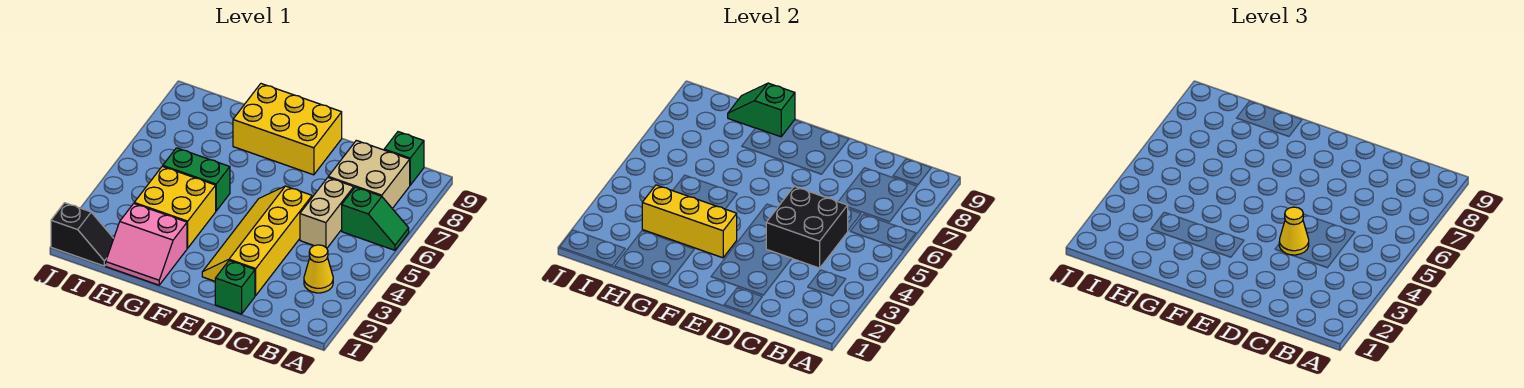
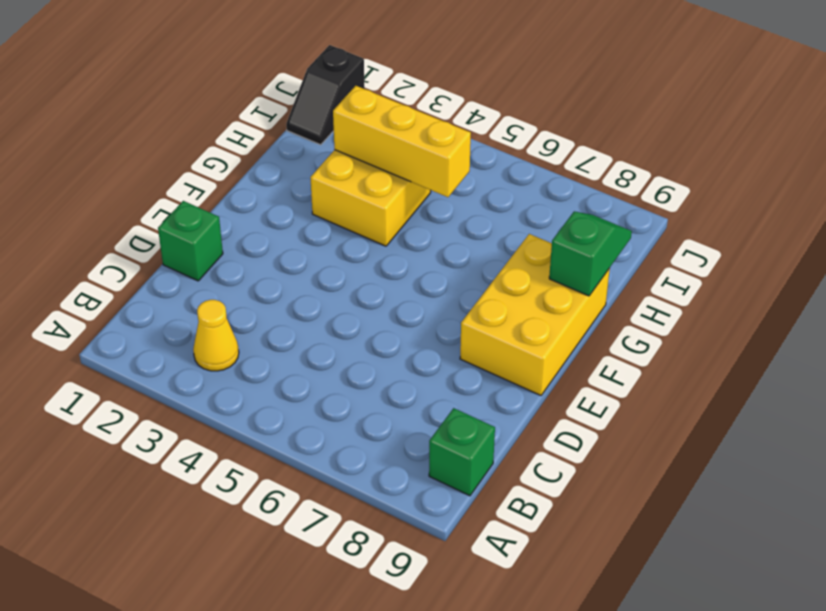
yellow brick H3:H5 level 2 -> yellow brick F3:H3 level 2
none -> green slope A6:B6 level 1 top B
none -> tan brick B7:C8 level 1
none -> tan brick C5:C6 level 1

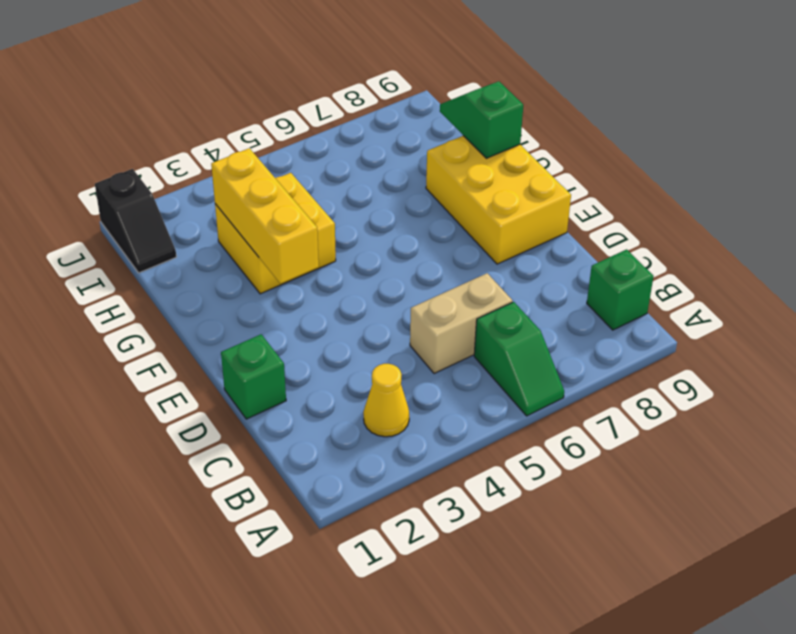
none -> tan brick B7:C8 level 1
none -> yellow slope D2:E5 level 1 top D
none -> pink slope G1:H2 level 1 top 2

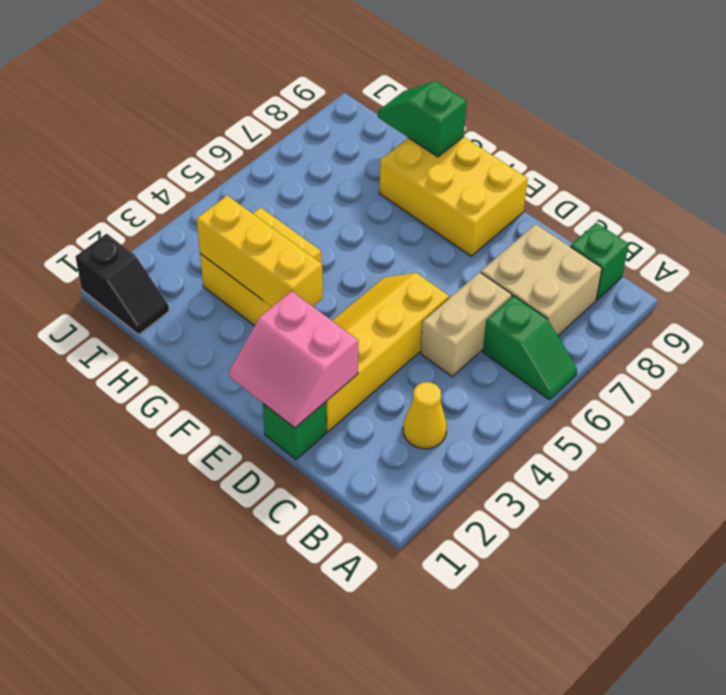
pink slope D1:E2 level 2 top 2 -> pink slope G1:H2 level 1 top 2
none -> green brick G5:H5 level 1
none -> black brick C4:D5 level 2
none -> yellow cone D4 level 3

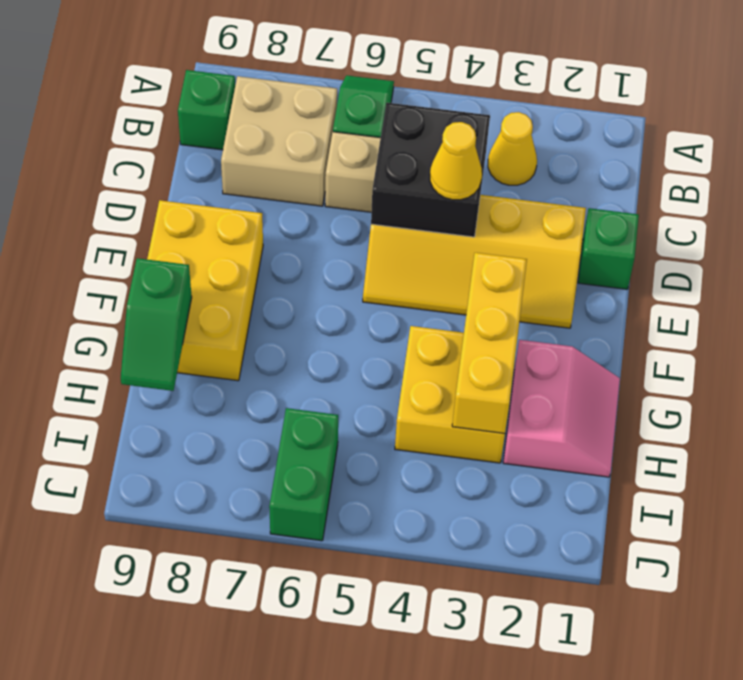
green brick I6:J6 level 1 -> green brick G5:H5 level 1
none -> black slope I1:J1 level 1 top J

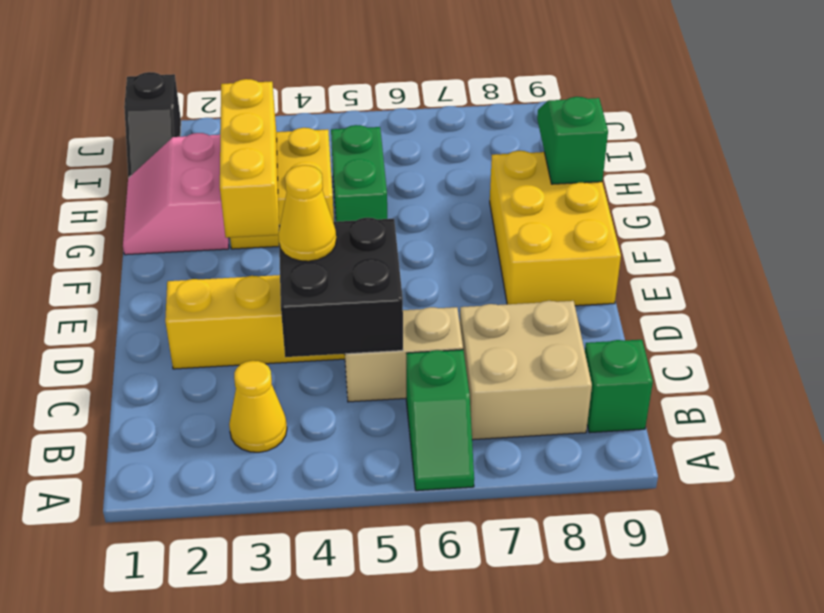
none -> green brick D1 level 1

